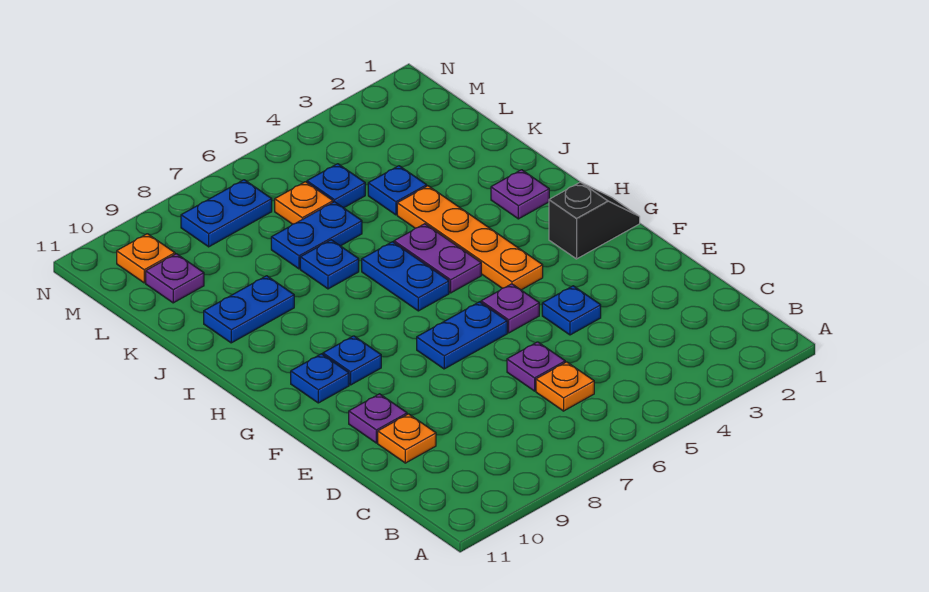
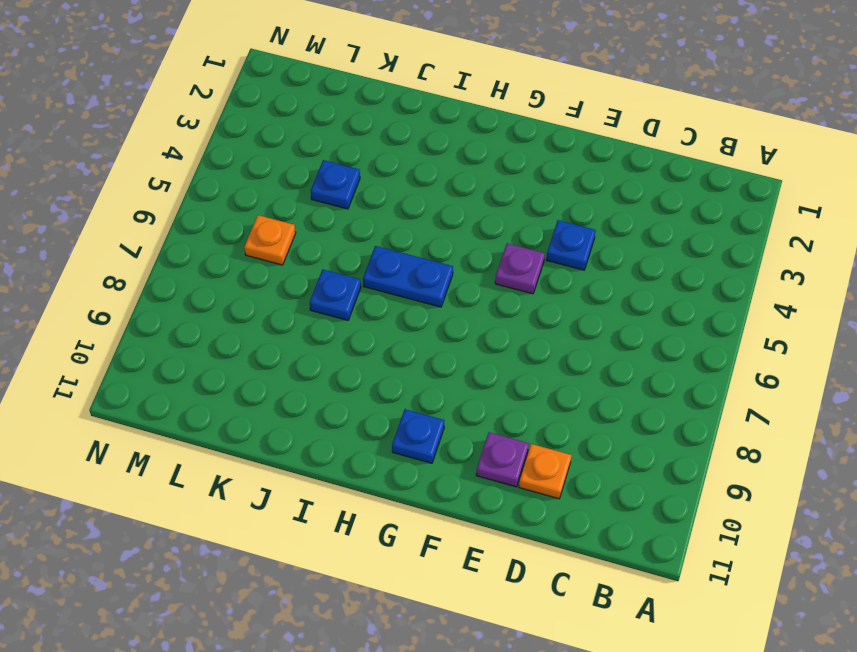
none -> orange plate C6 level 1
none -> purple plate D6 level 1
none -> blue plate F6:F7 level 1

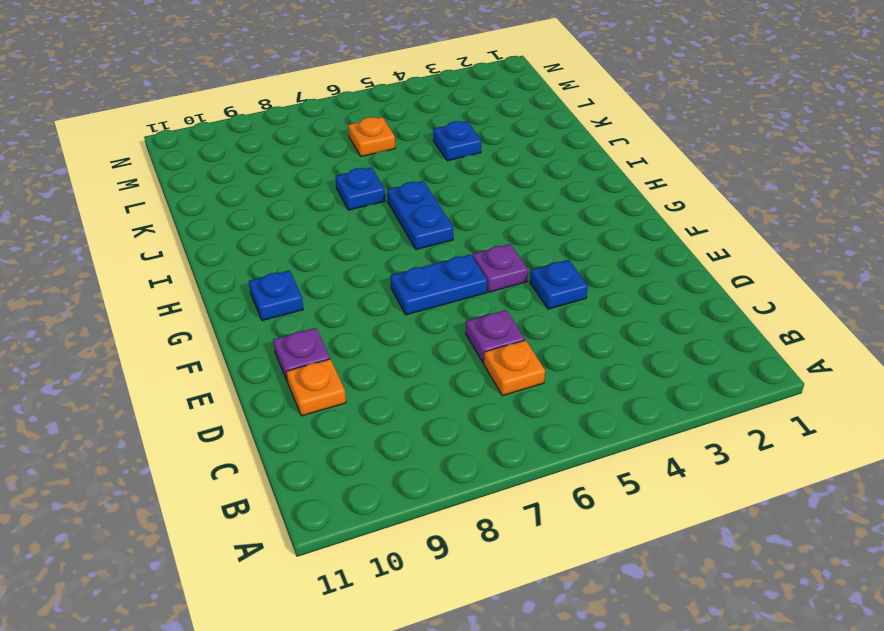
none -> black slope G1:G2 level 1 top 2
none -> orange plate G4:J4 level 1
none -> blue plate G9 level 1

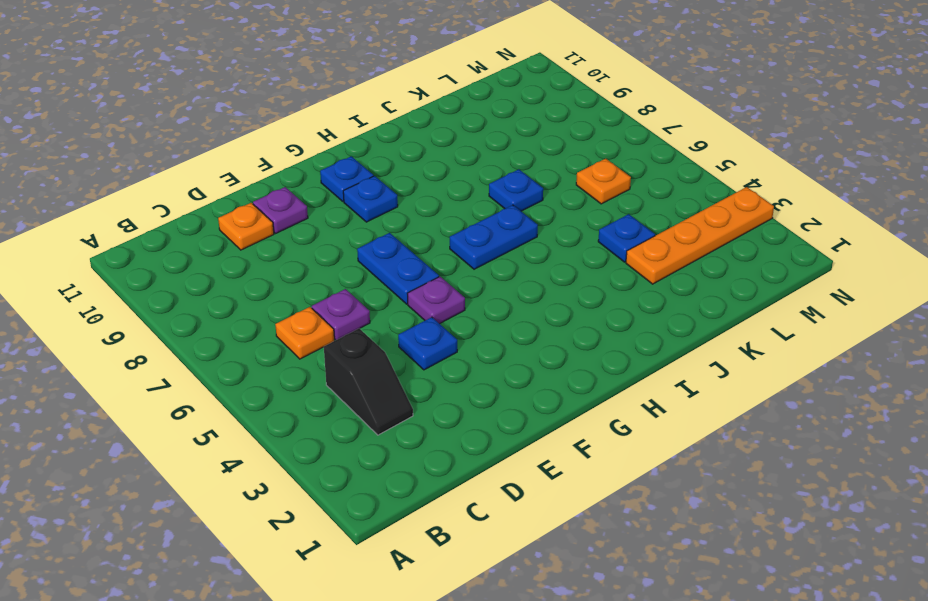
black slope C3:C4 level 1 top 4 -> black slope G1:G2 level 1 top 2
orange plate K3:N3 level 1 -> orange plate G4:J4 level 1
none -> purple plate H5:I5 level 1
none -> purple plate I2 level 1
none -> blue plate J9:J10 level 1

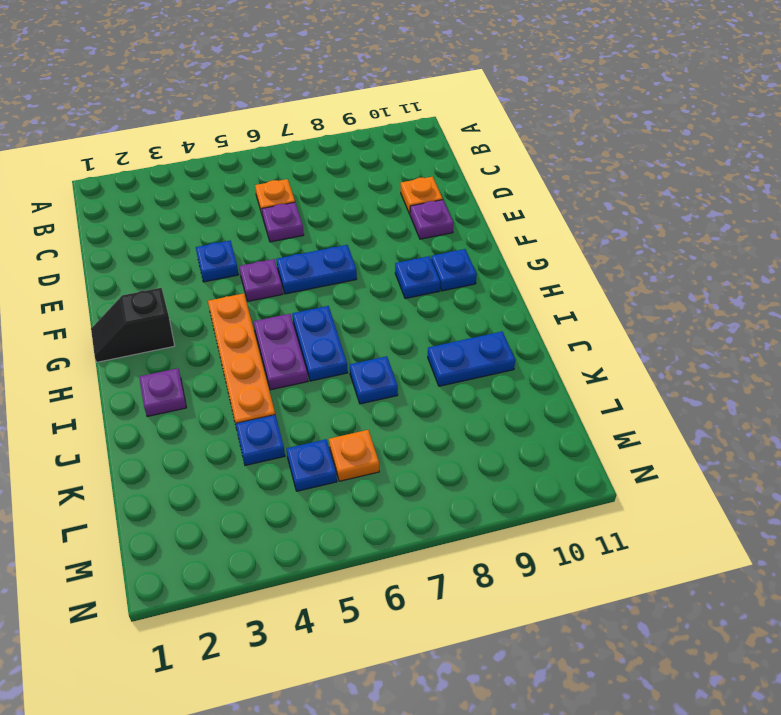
none -> blue plate K6:K7 level 1
none -> purple plate L10 level 1
none -> blue plate M7:M8 level 1

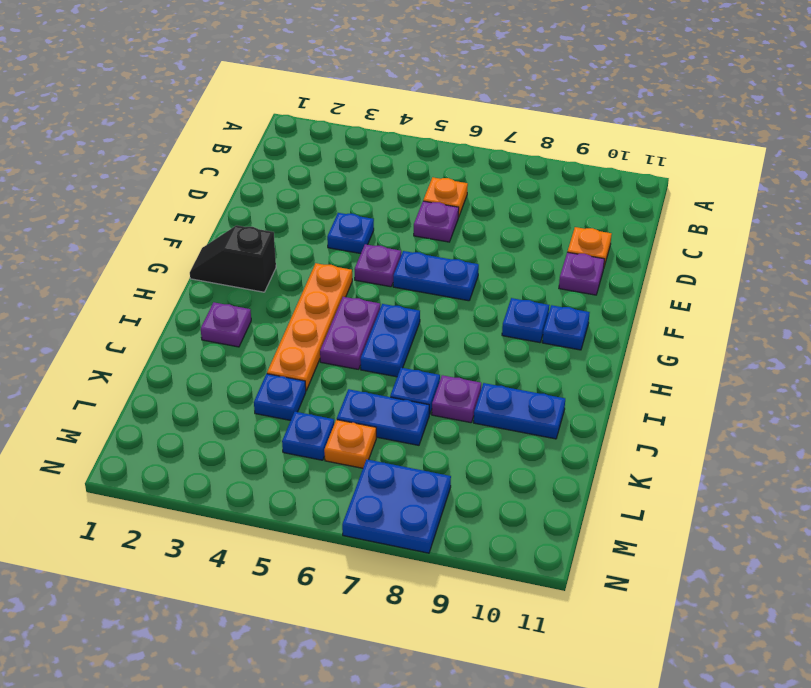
purple plate J8 level 1 -> purple plate L10 level 1
blue plate M7:N8 level 1 -> blue plate M7:M8 level 1
none -> orange plate M10 level 1

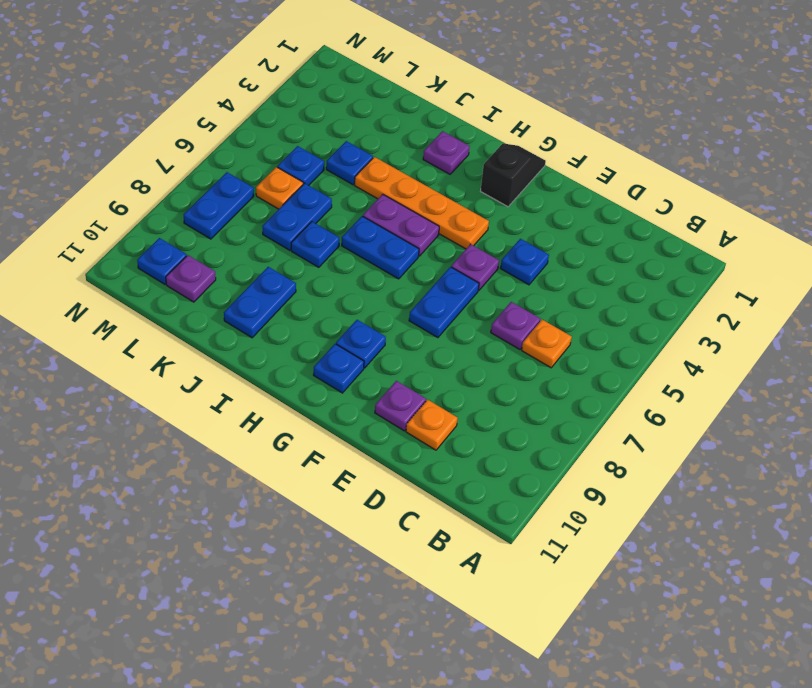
blue plate M10 level 1 -> orange plate M10 level 1

